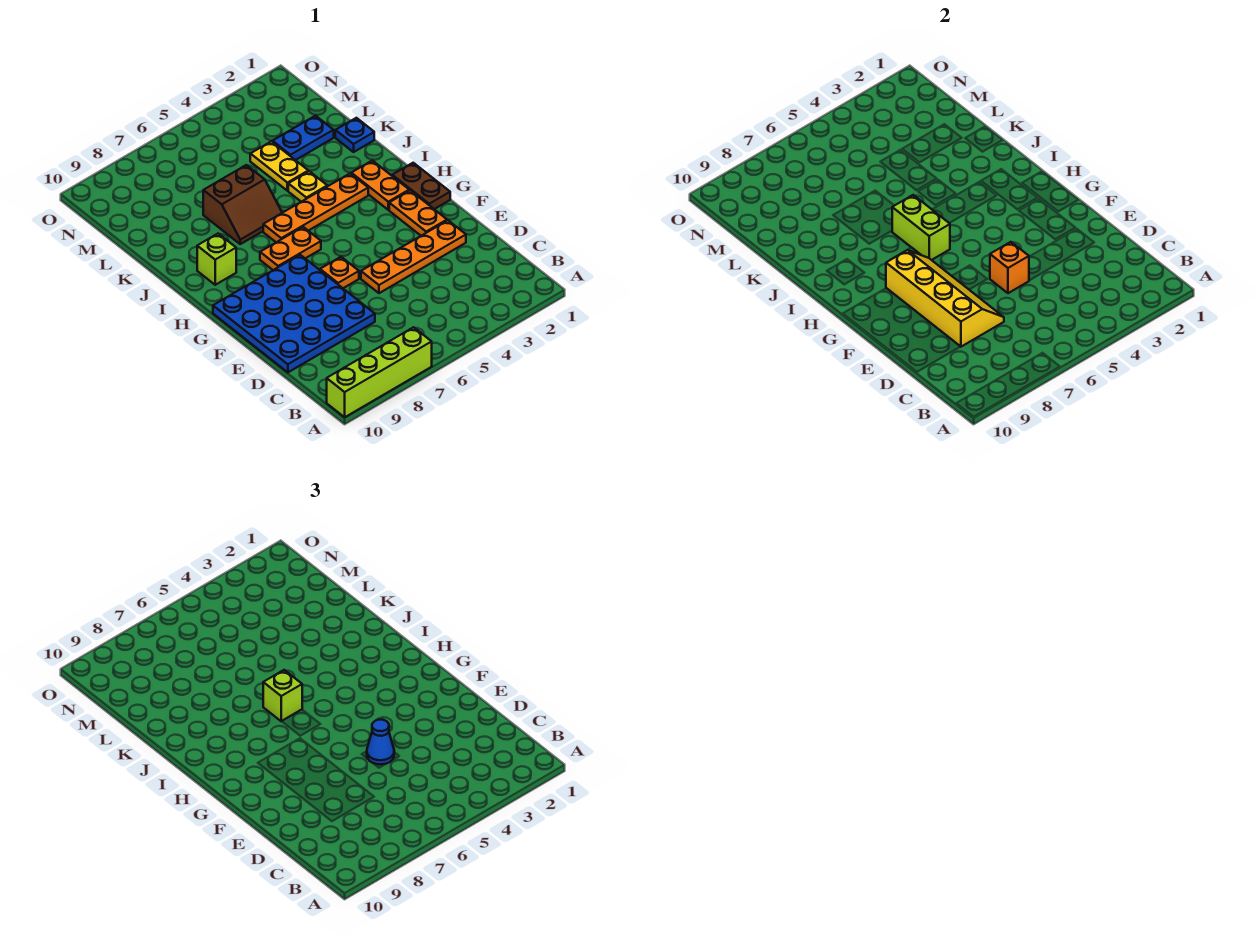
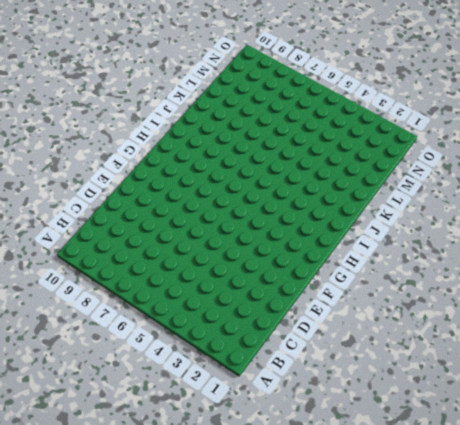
none -> lime brick A7:A10 level 1
none -> blue plate D7:G10 level 1
none -> orange plate E2:E5 level 1

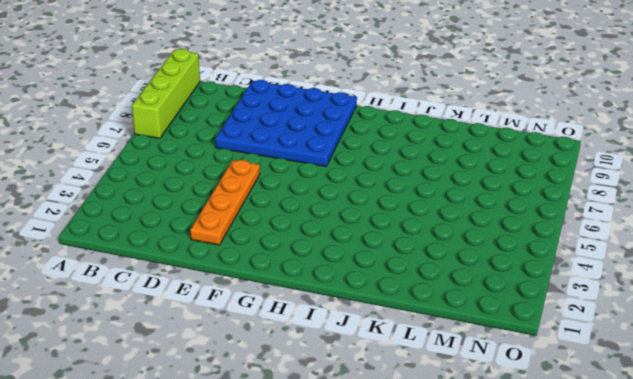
none -> orange plate F2:G2 level 1
none -> orange plate F6 level 1
none -> brown plate G1:H1 level 1

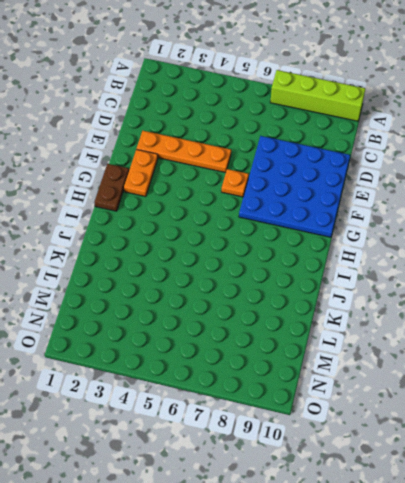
none -> orange plate H2:I2 level 1
none -> orange plate H6:H7 level 1
none -> orange plate I3:I6 level 1

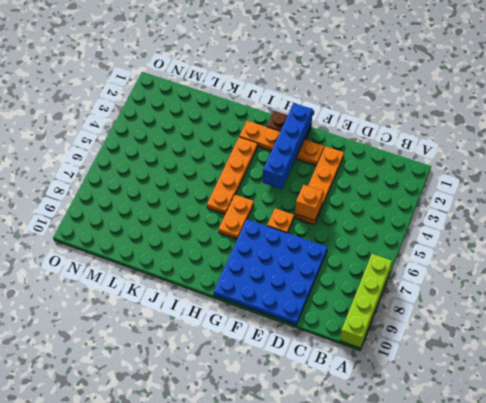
blue brick G1:G4 level 2 -> none
none -> lime brick I9 level 1
none -> yellow plate J4 level 1
none -> brown slope J6:K7 level 1 top K

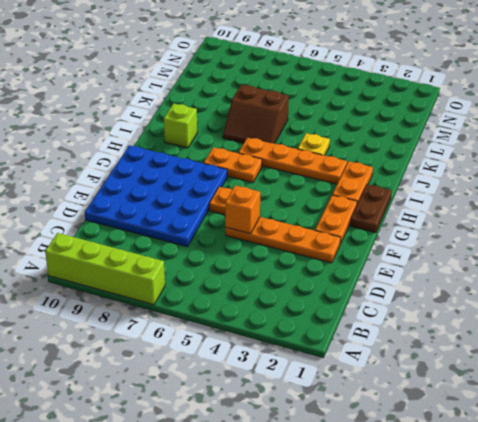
none -> blue plate K1 level 1
none -> yellow plate K4:L4 level 1
none -> blue plate L2:L3 level 1

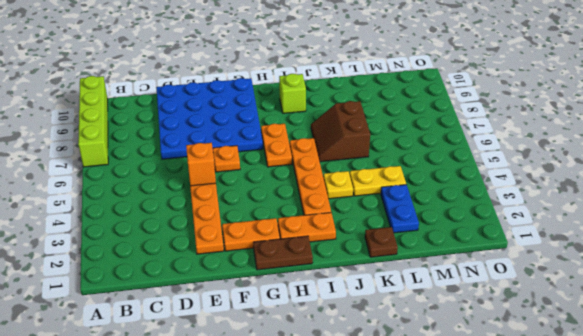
brown plate K1 level 1 -> blue plate K1 level 1
none -> yellow slope D7:G8 level 2 top 8
none -> lime brick H6:I6 level 2
none -> blue cone E5 level 3

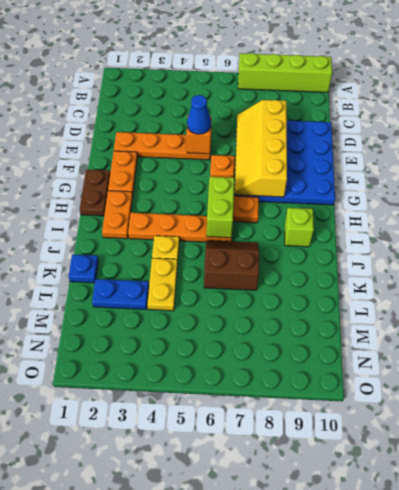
none -> lime brick I6 level 3

